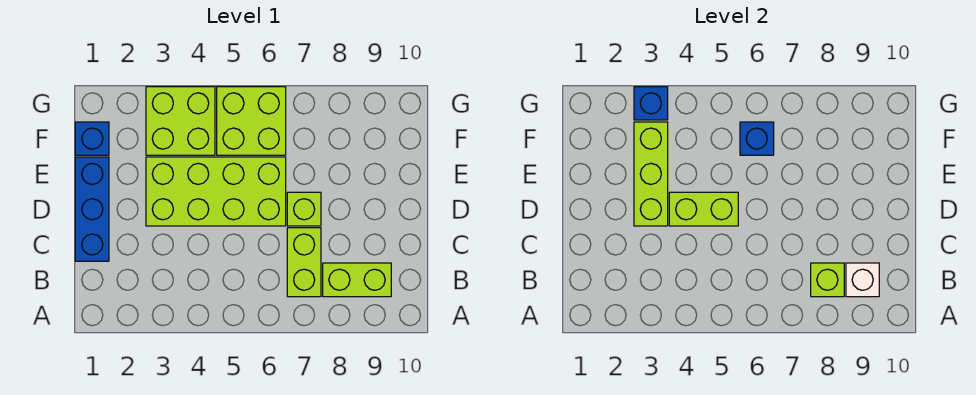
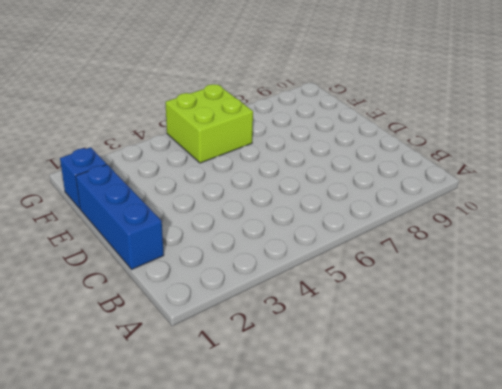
none -> lime brick B7:C7 level 1
none -> lime brick B8:B9 level 1
none -> lime brick D3:E6 level 1

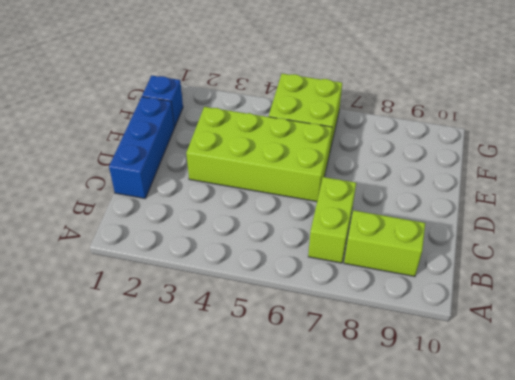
none -> lime brick D7 level 1
none -> lime brick F3:G4 level 1
none -> lime brick B8 level 2

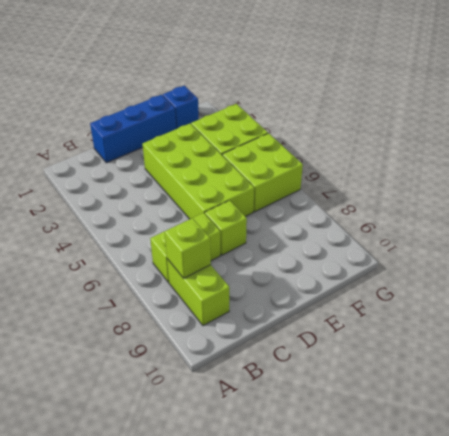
none -> white brick B9 level 2
none -> lime brick D3:F3 level 2
none -> lime brick D4:D5 level 2

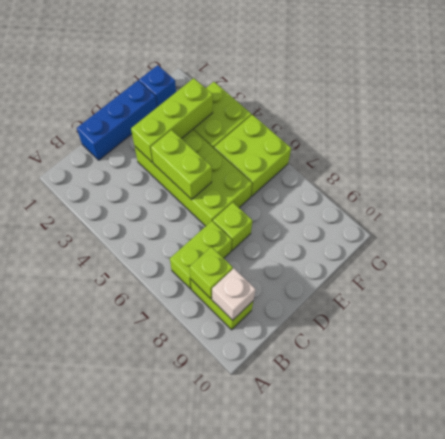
none -> blue brick F6 level 2
none -> blue brick G3 level 2

